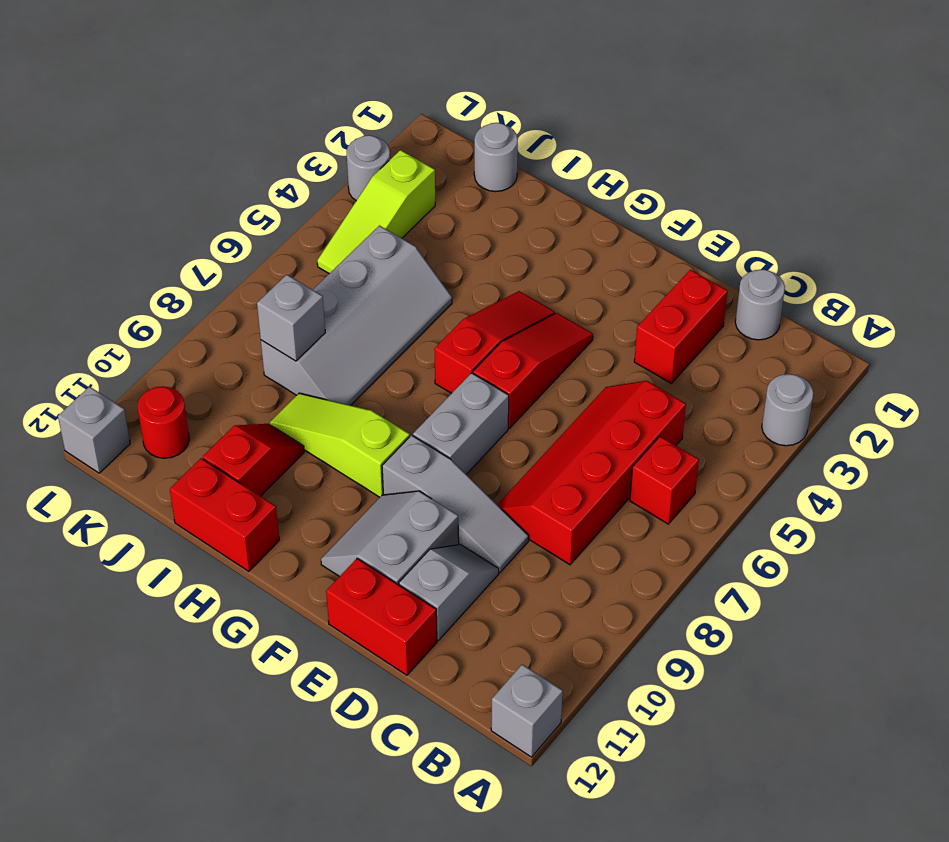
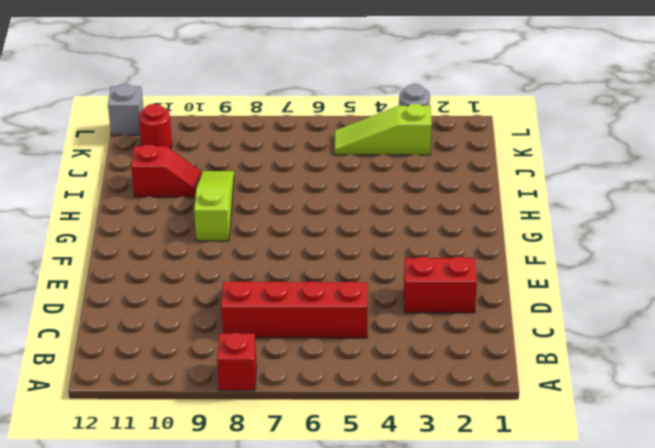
red brick A8 level 1 -> red brick B6 level 1
none -> grey round brick A3 level 1
none -> grey brick A12 level 1
none -> grey round brick C1 level 1

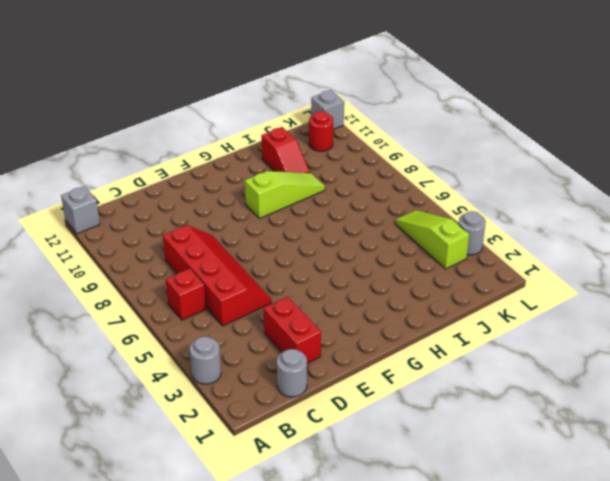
none -> grey slope D9:F9 level 1 top F
none -> grey slope D10:D11 level 1 top 11
none -> red brick D12:E12 level 1

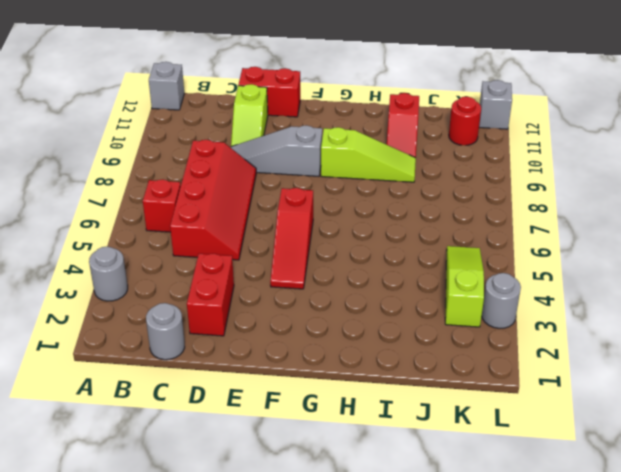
lime slope D10:D11 level 1 top 11 -> grey slope D10:D11 level 1 top 11
none -> grey slope E10:F11 level 1 top E
none -> grey brick F7:F8 level 1
none -> red slope G4:G6 level 1 top 6

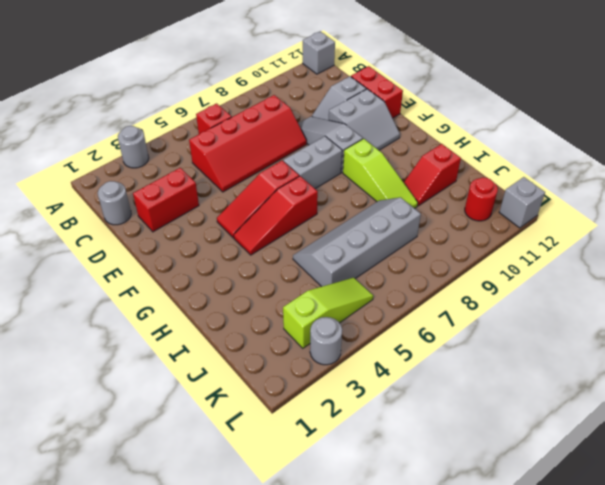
none -> red brick H12:I12 level 1
none -> grey round brick J1 level 1
none -> grey brick J8 level 2

